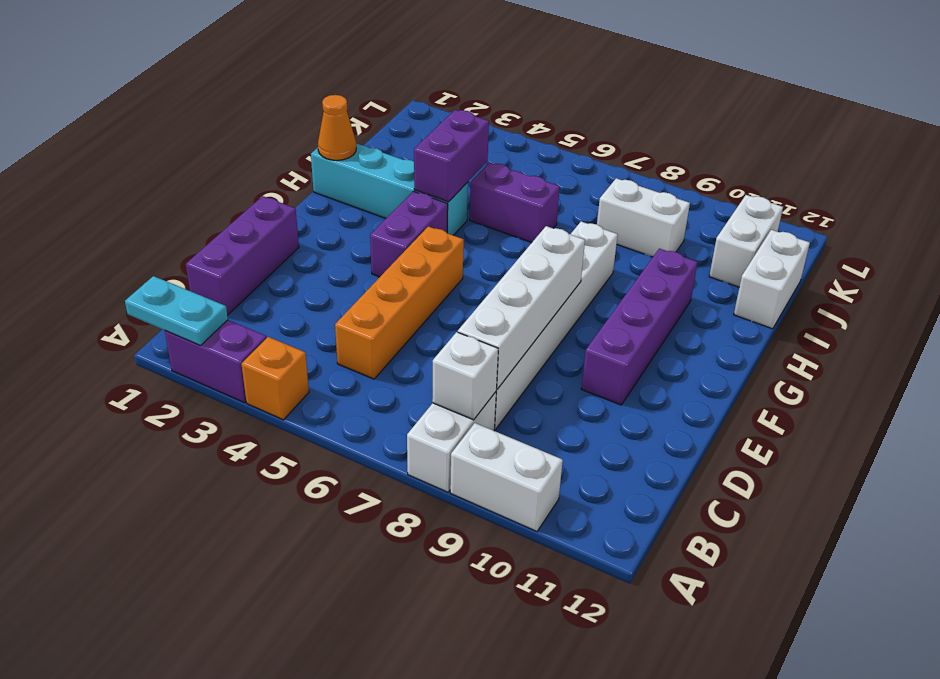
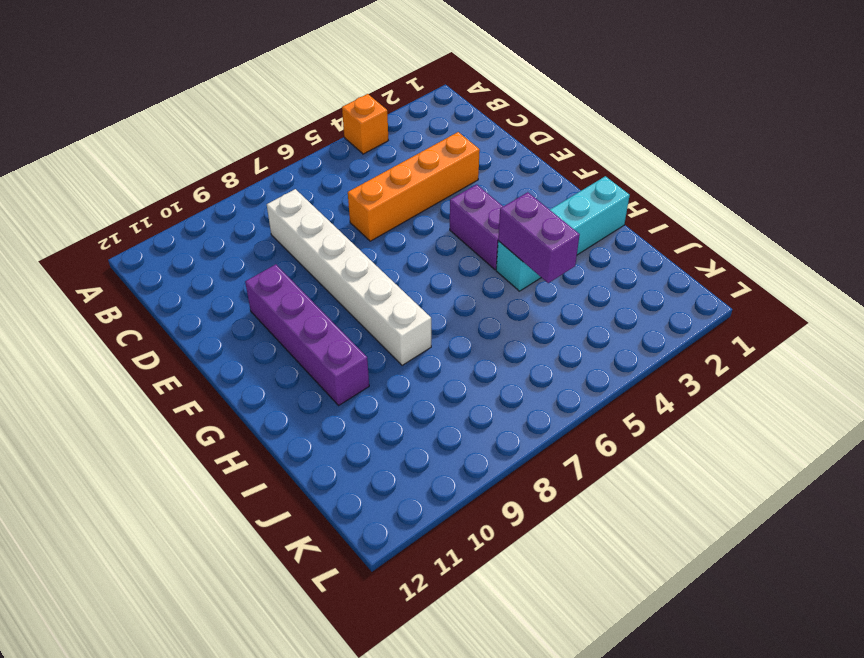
orange brick D3:D6 level 1 -> orange brick C5:F5 level 1
none -> purple brick A2:A3 level 1
none -> white brick A8:B8 level 1
none -> white brick A9:A10 level 1

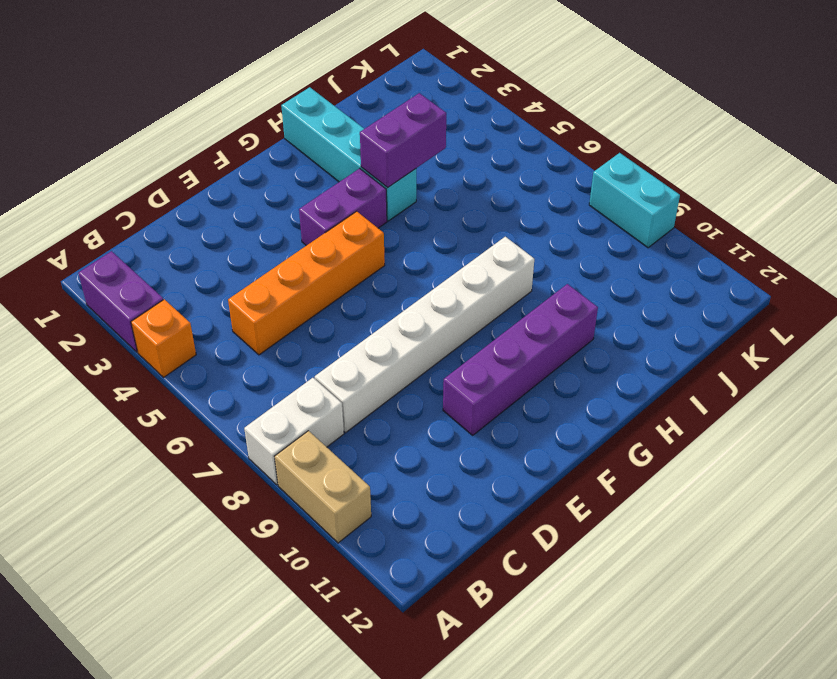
tan brick A9:A10 level 1 -> white brick A9:A10 level 1
cyan brick L8:L9 level 1 -> none
none -> purple brick C1:E1 level 1
none -> purple brick I5:I6 level 1
none -> white brick I12:J12 level 1

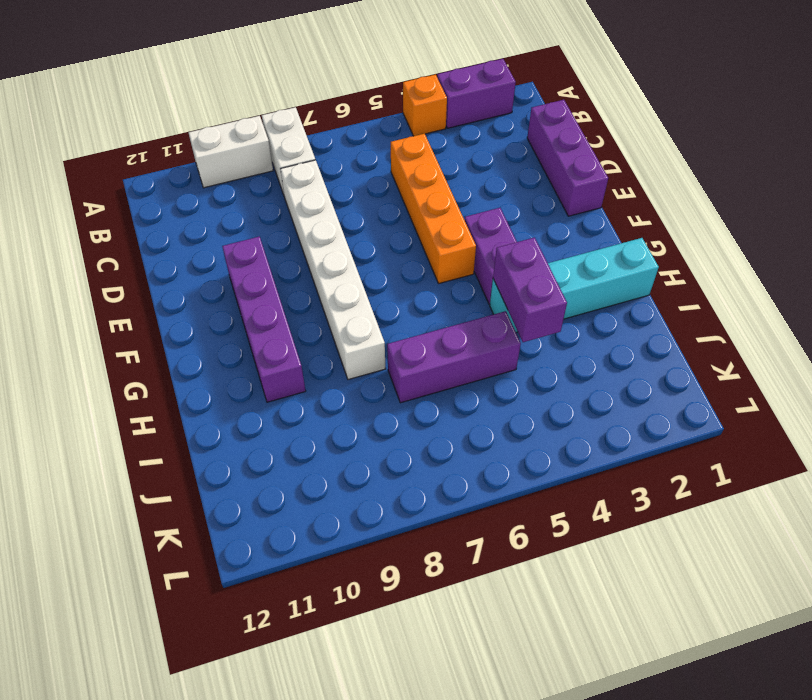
purple brick I5:I7 level 1 -> purple brick I5:I6 level 1
none -> white brick I12:J12 level 1
none -> white brick J8:J9 level 1
none -> white brick J11:K11 level 1

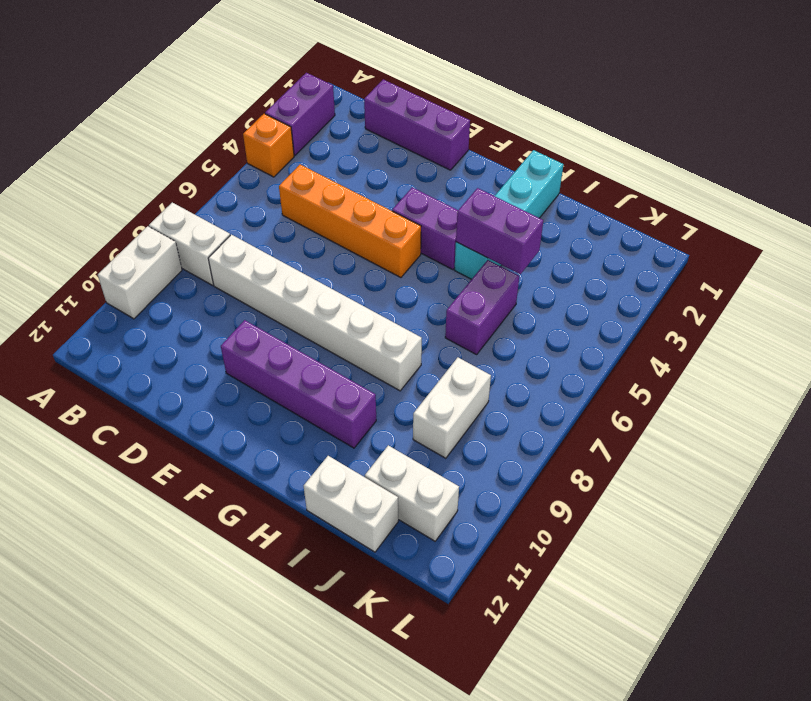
none -> cyan plate A1:A2 level 2
none -> white brick B8 level 2
none -> white brick C8:F8 level 2

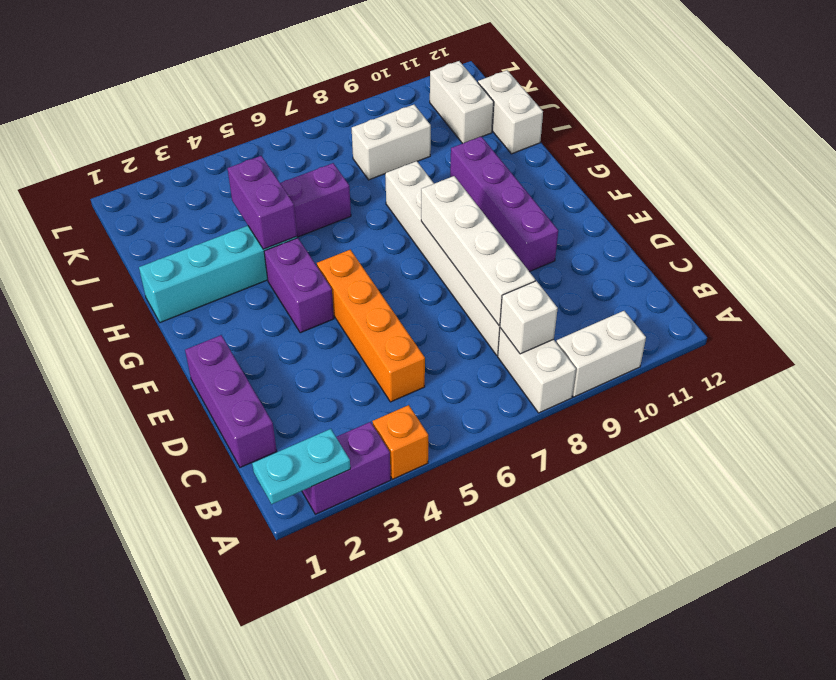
none -> orange cone H1 level 2

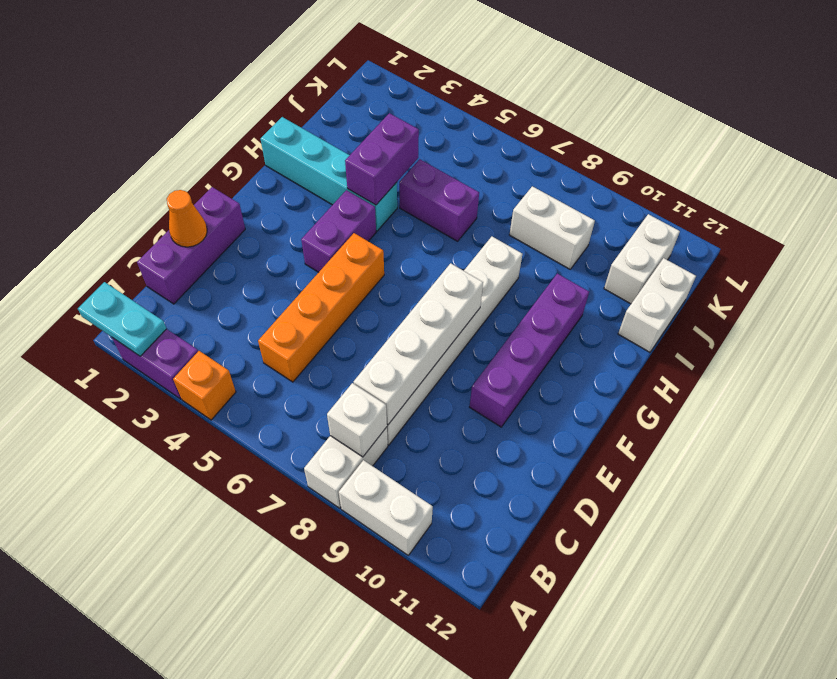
orange cone D1 level 2 -> orange cone H1 level 2

